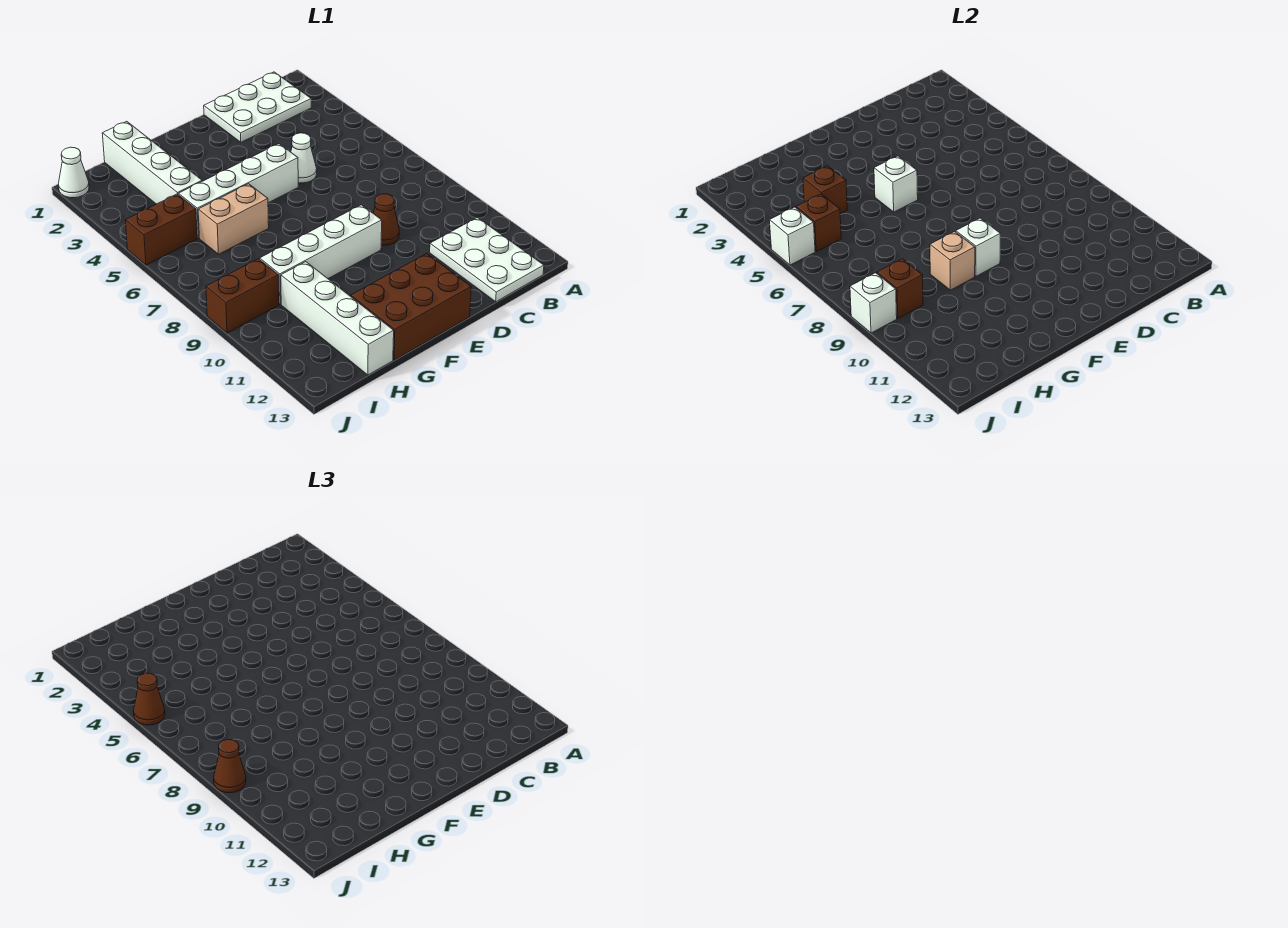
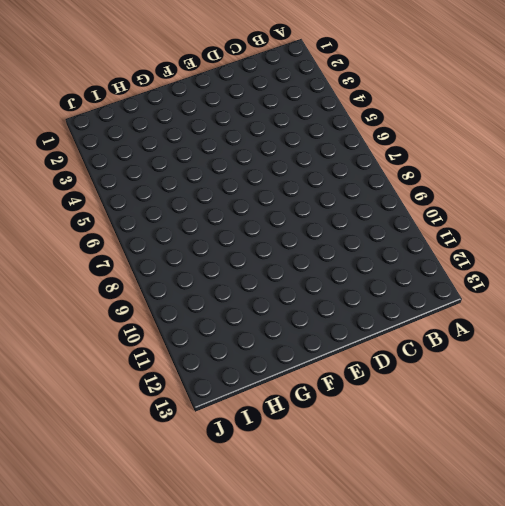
none -> white plate B1:D2 level 1
none -> white plate B11:C13 level 1
none -> white cone D5 level 1

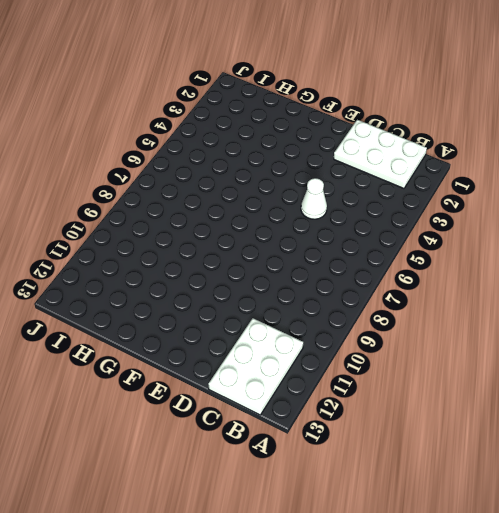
none -> brown cone D9 level 1
none -> white brick E5:H5 level 1
none -> white brick E9:H9 level 1

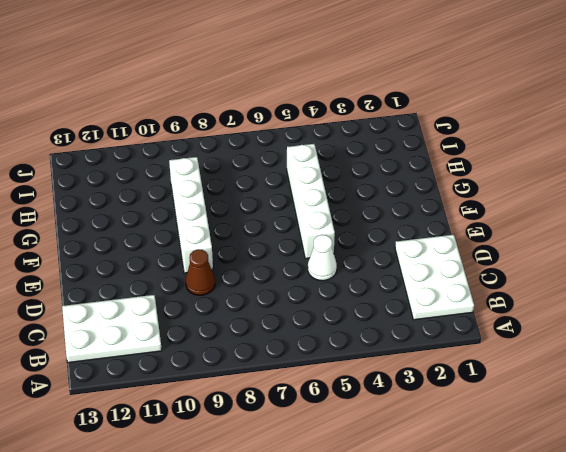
none -> brown brick E12:G13 level 1
none -> tan brick G6:H6 level 1
none -> white brick H1:H4 level 1

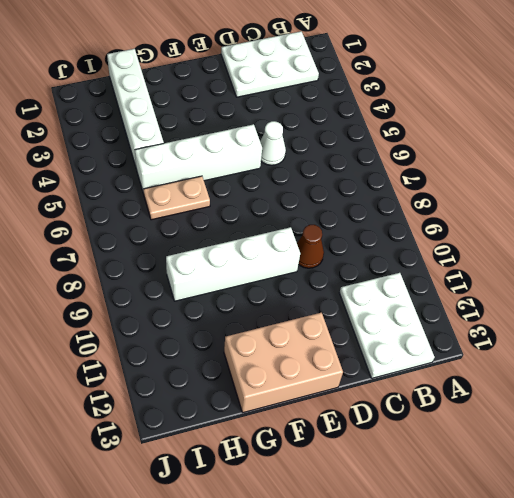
tan brick E12:G13 level 1 -> brown brick E12:G13 level 1
tan plate G6:H6 level 1 -> tan brick G6:H6 level 1
none -> white brick H10:H13 level 1
none -> brown brick I5:J5 level 1
none -> brown brick I9:J9 level 1

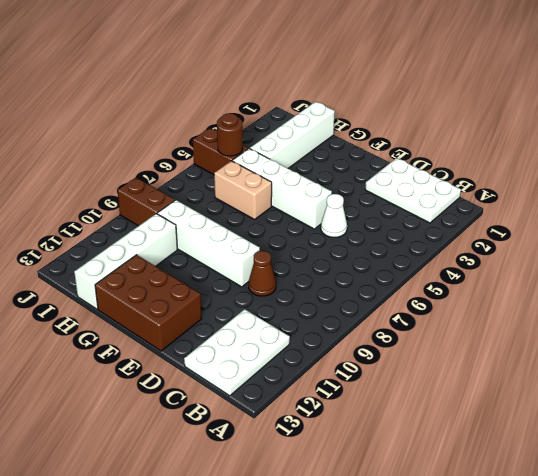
brown round brick I5 level 2 -> brown brick I5 level 2
none -> white cone J1 level 1
none -> white brick F5 level 2
none -> white brick F9 level 2

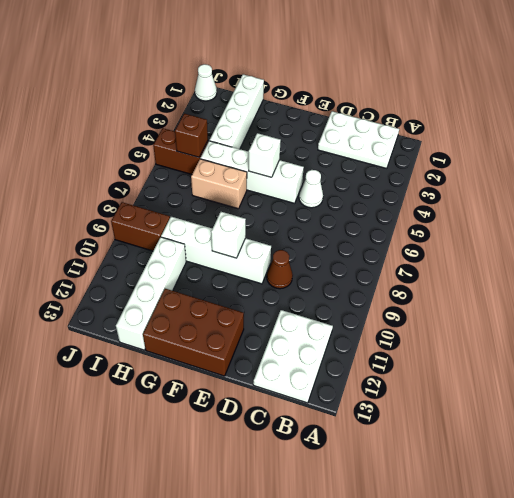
none -> tan brick G9 level 2
none -> brown brick H4 level 2
none -> brown brick I9 level 2

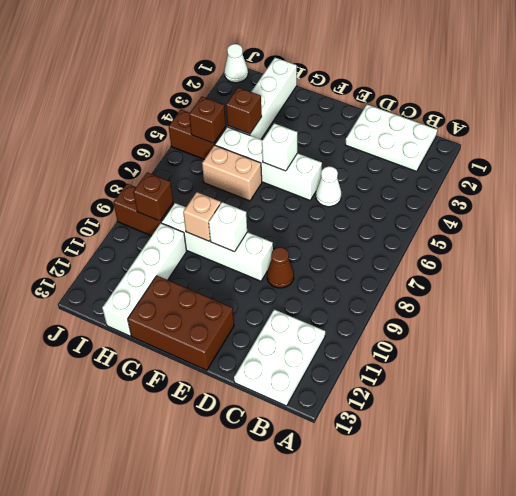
none -> white brick J5 level 2
none -> white brick J9 level 2
none -> brown cone J5 level 3

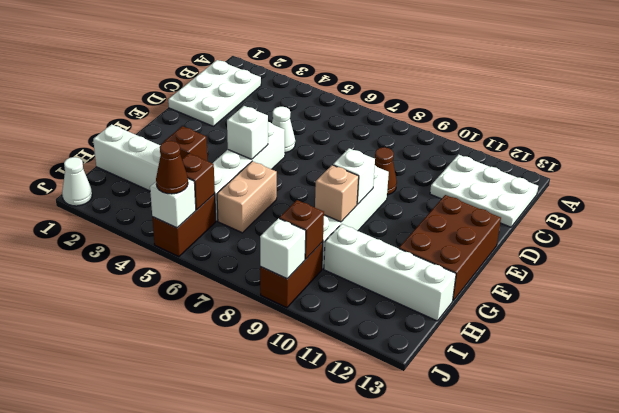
none -> brown cone J9 level 3

